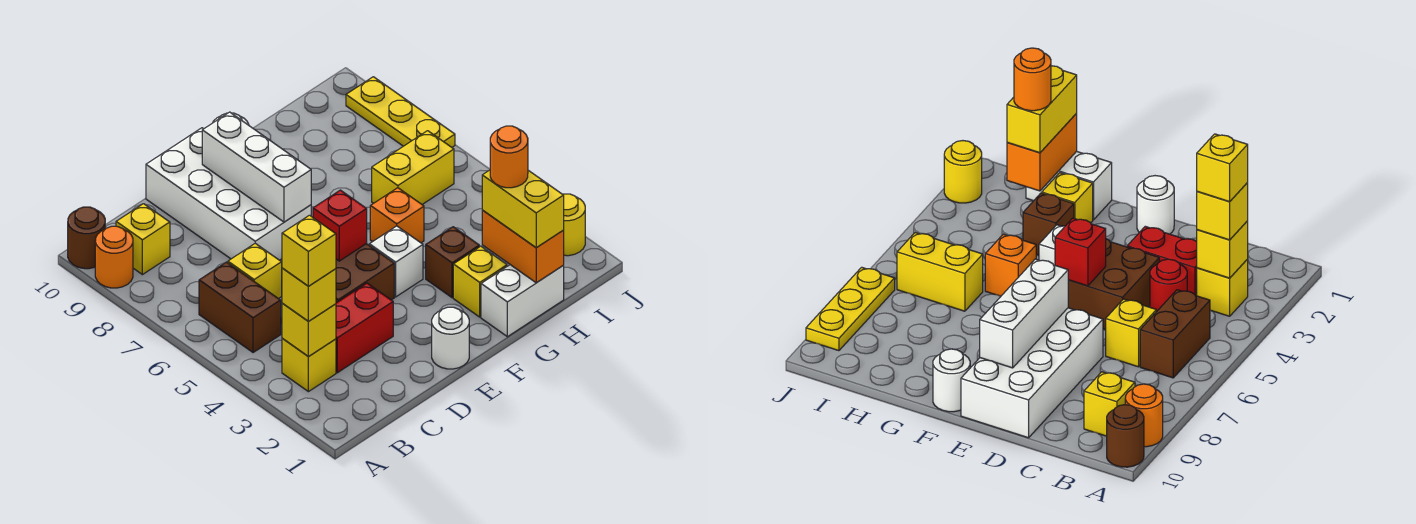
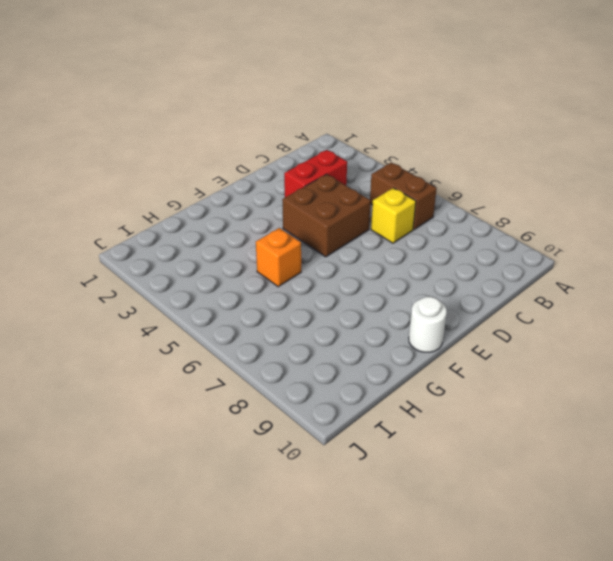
none -> orange round brick A9 level 1
none -> brown round brick A10 level 1
none -> yellow brick B3 level 1

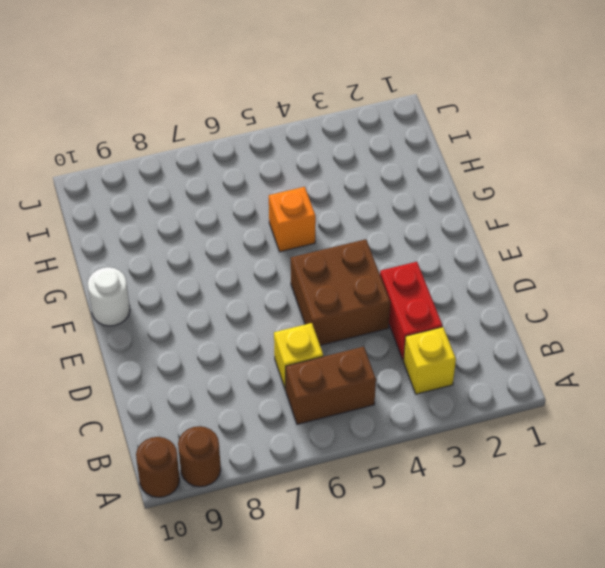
brown round brick A9 level 1 -> orange round brick A9 level 1
none -> yellow brick B9 level 1
none -> red round brick C4 level 1
none -> white brick D7:E10 level 1

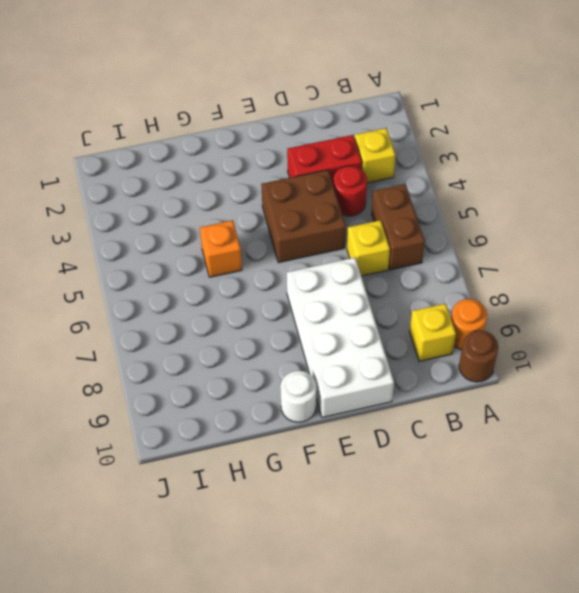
none -> white round brick E1 level 1
none -> white brick F4 level 1
none -> white brick G1:H1 level 1

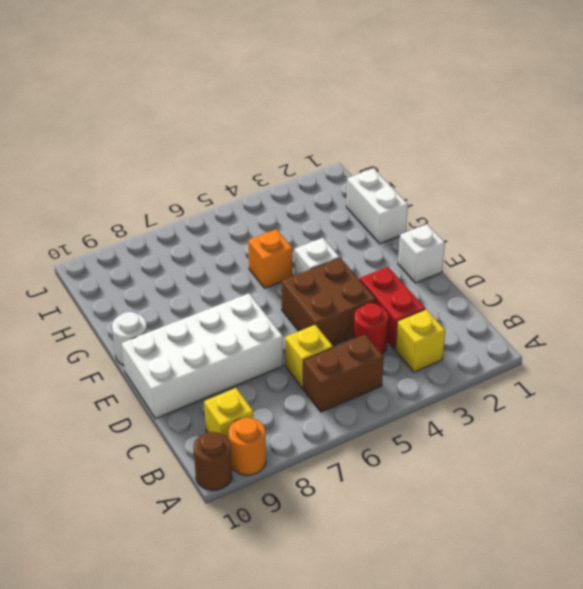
white brick E1 level 1 -> white round brick E1 level 1
none -> yellow brick G2 level 1
none -> brown brick G3 level 1
none -> yellow brick H6:I6 level 1

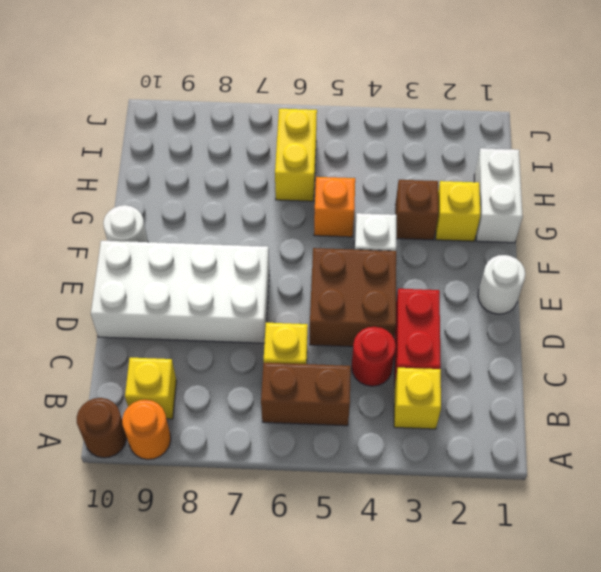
none -> yellow round brick J2 level 1
none -> yellow plate J7:J9 level 1
none -> yellow brick B3 level 2

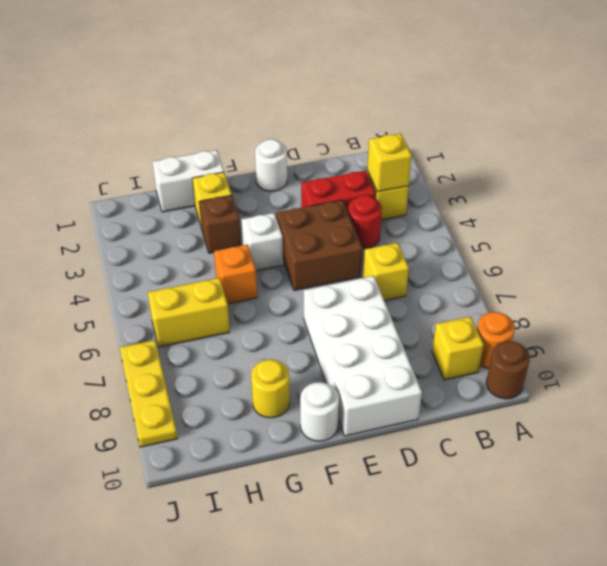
yellow round brick G9 level 1 -> yellow round brick J2 level 1
none -> brown brick B5:B6 level 1
none -> red brick E5 level 2
none -> white brick E7:E9 level 2

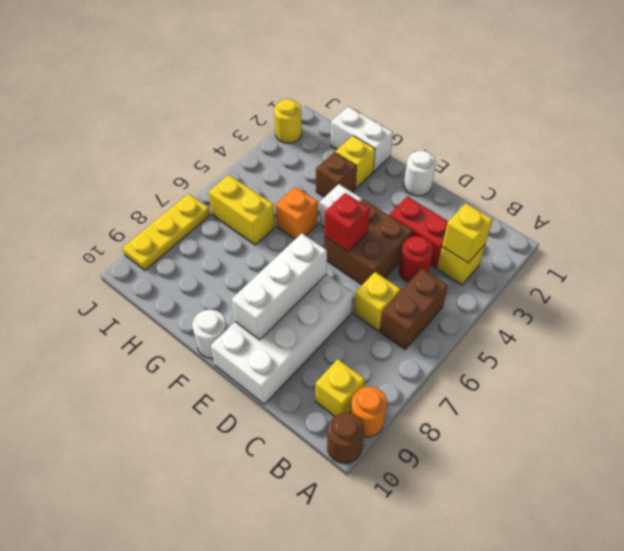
none -> orange brick H1:H2 level 2
none -> yellow brick B3 level 3
none -> yellow brick H1:H2 level 3

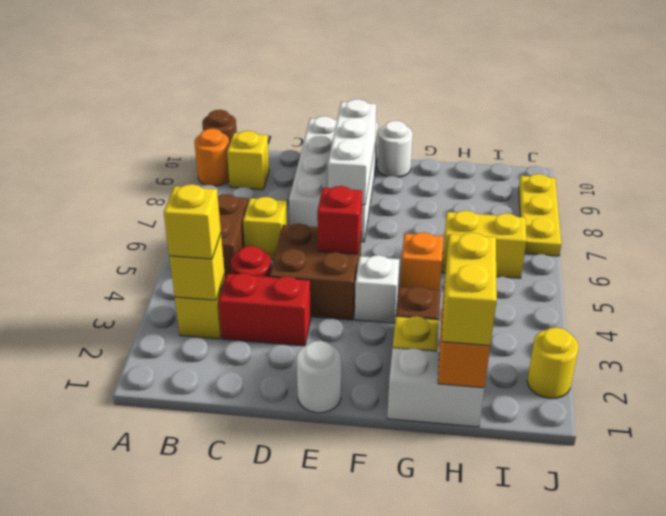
none -> yellow brick B3 level 4
none -> orange round brick H2 level 4

